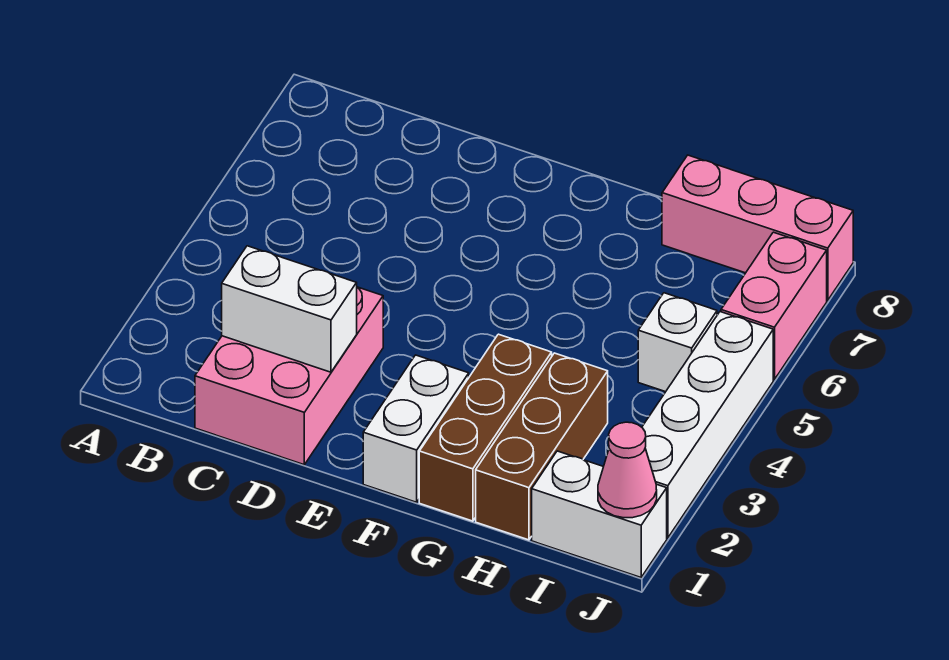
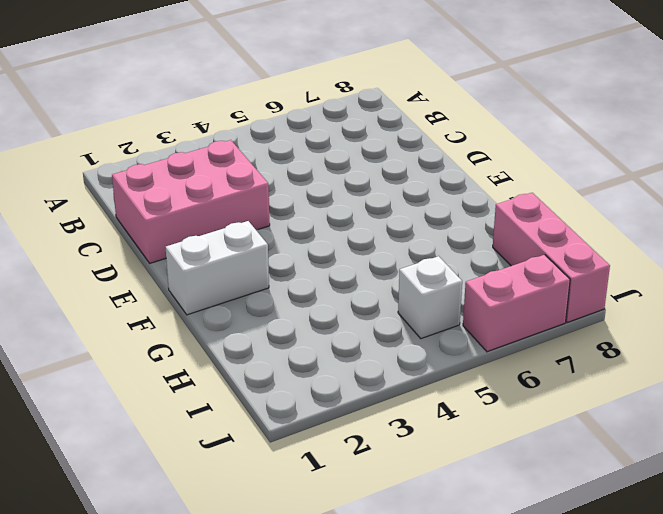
none -> brown brick G1:G3 level 1
none -> brown brick H1:H3 level 1

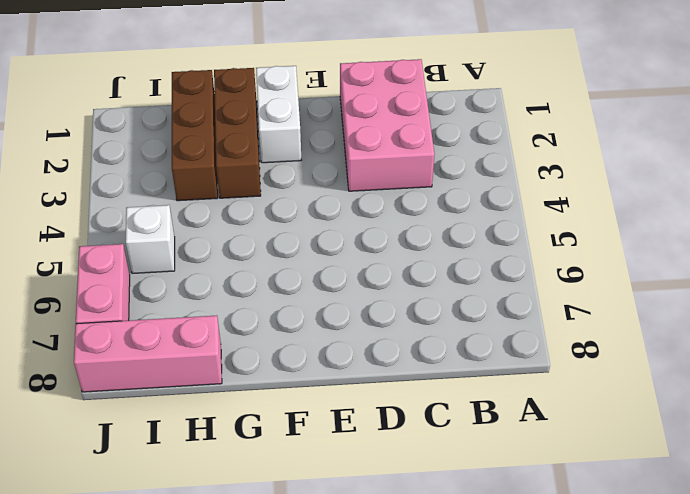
none -> white brick I1:J1 level 1
none -> white brick J2:J5 level 1

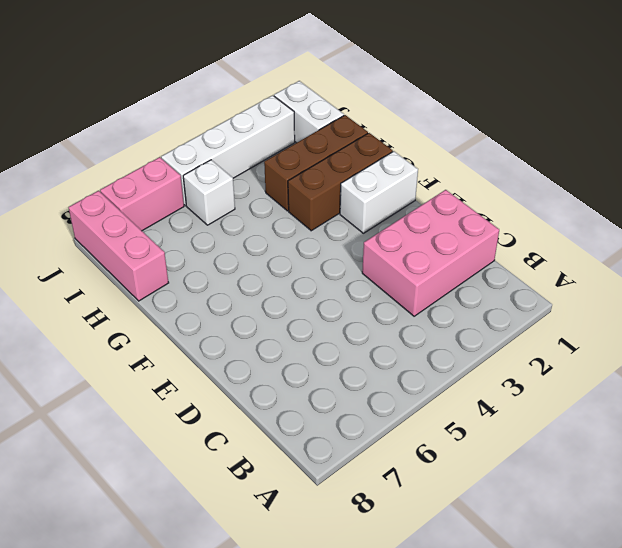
none -> white brick C2:D2 level 2
none -> pink cone J1 level 2

